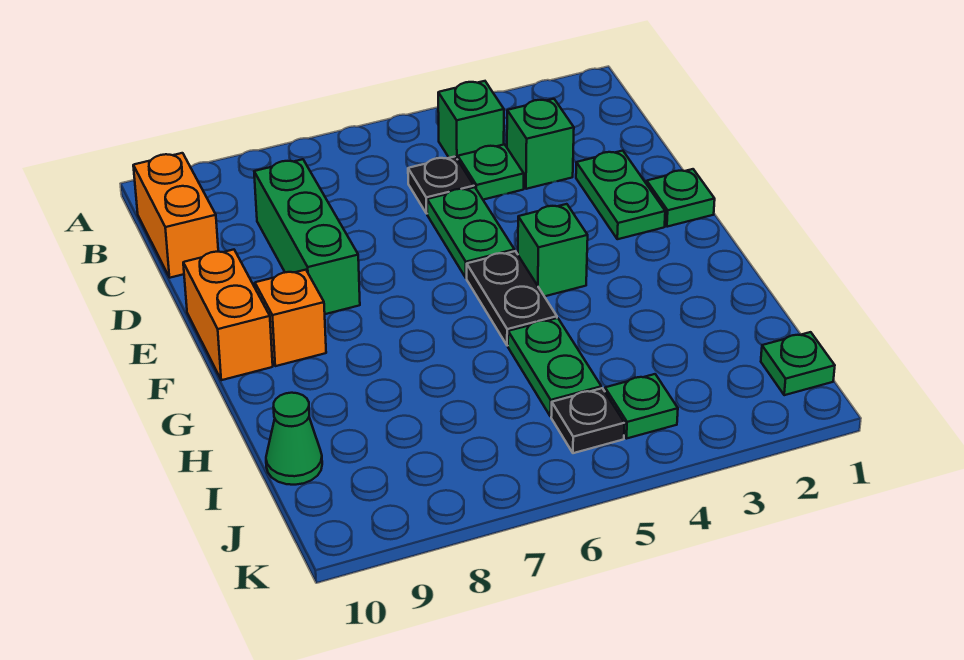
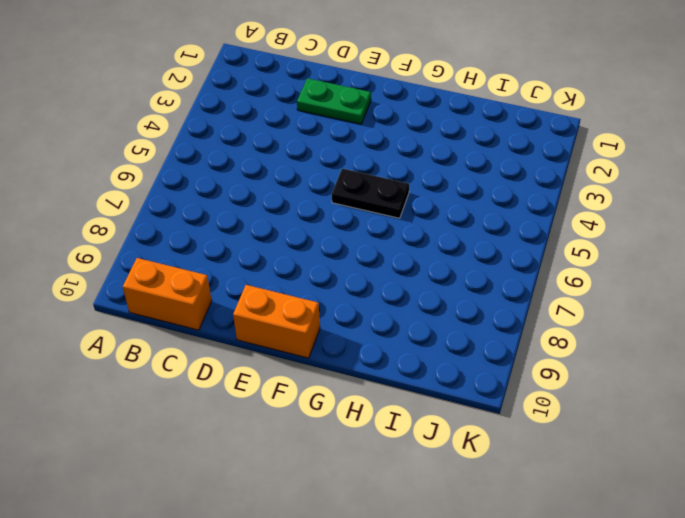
none -> green brick B4 level 1
none -> green brick C3 level 1
none -> green plate C4 level 1

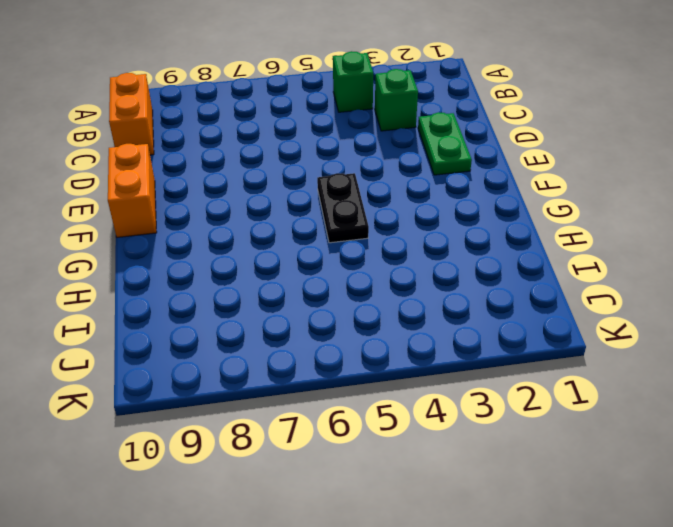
none -> green plate C4 level 1
none -> black plate C5 level 1
none -> green brick C8:E8 level 1

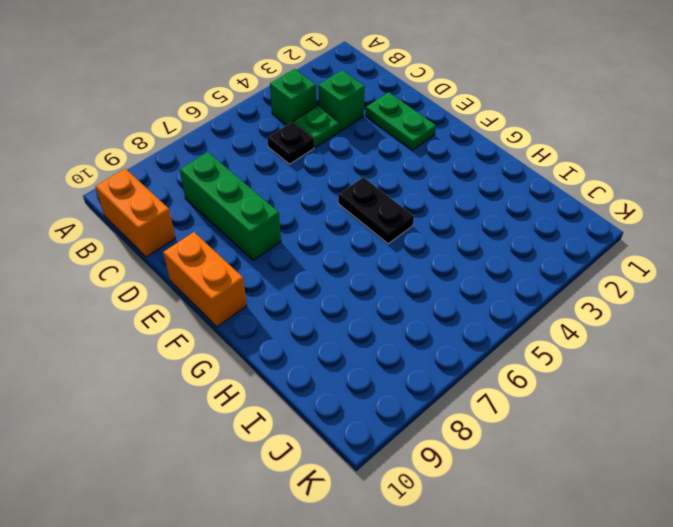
none -> green plate D5:E5 level 1
none -> green plate E1 level 1
none -> green brick F4 level 1

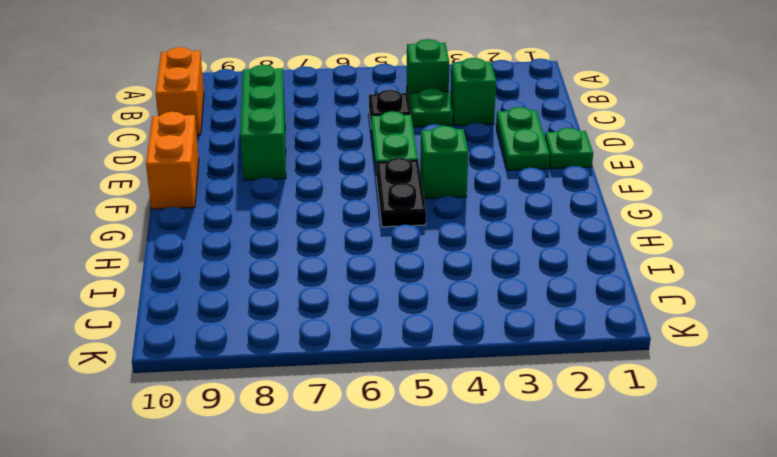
none -> orange brick F9 level 1
none -> green plate H5:I5 level 1
none -> green cone I10 level 1

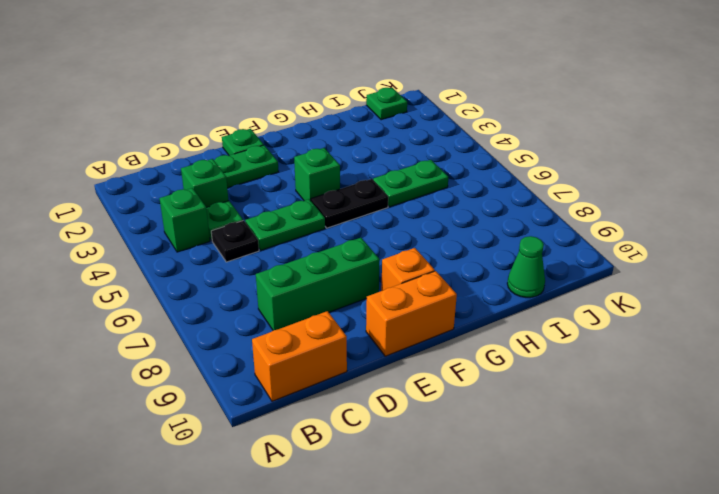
none -> green plate J4 level 1
none -> black plate J5 level 1

